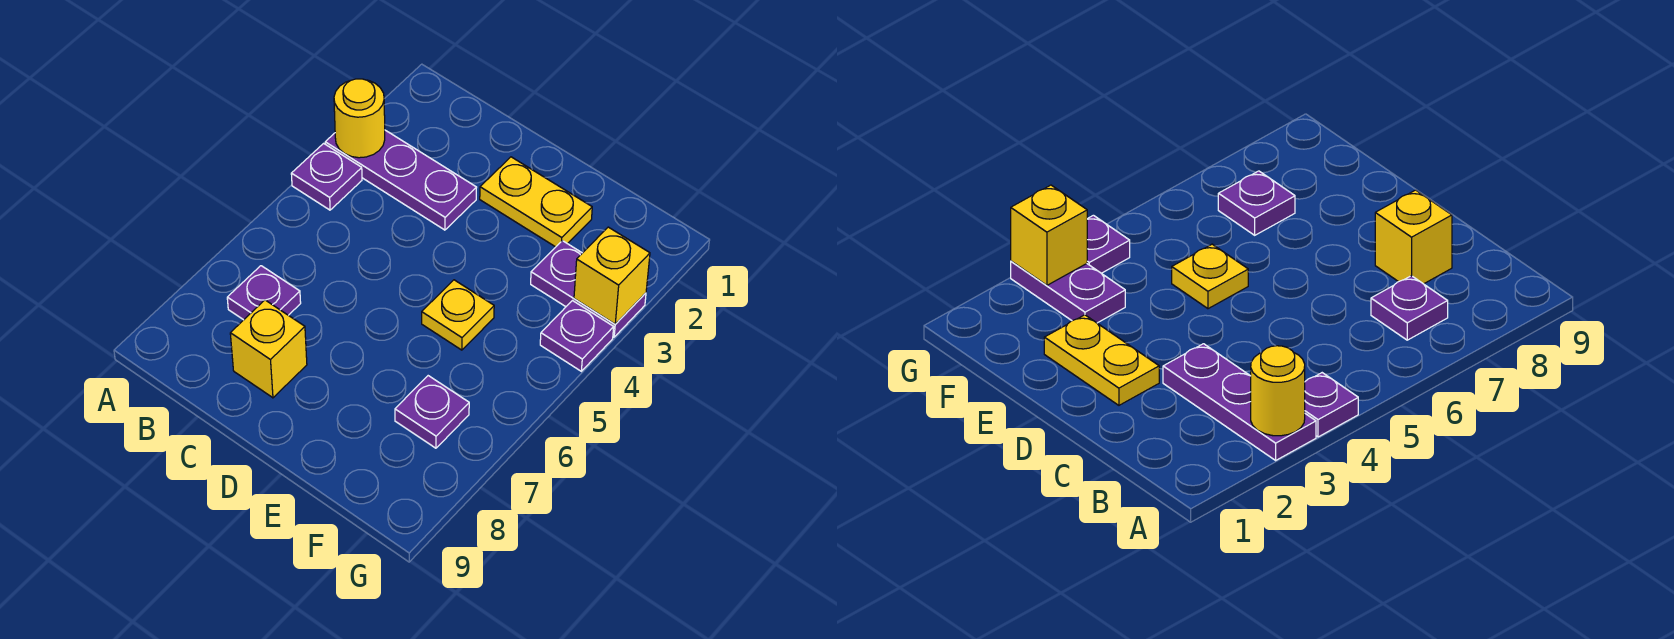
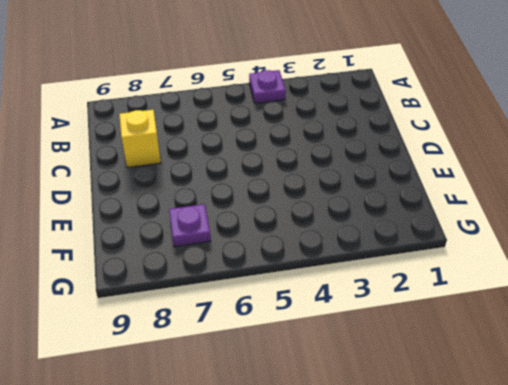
none -> purple plate A3:C3 level 1
none -> purple plate B7 level 1

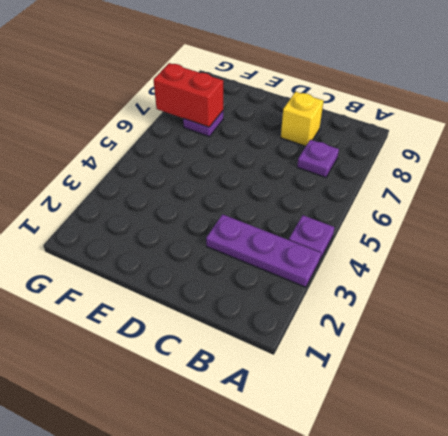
red brick F7:G7 level 2 -> none
none -> yellow plate D2:E2 level 1
none -> yellow plate E5 level 1

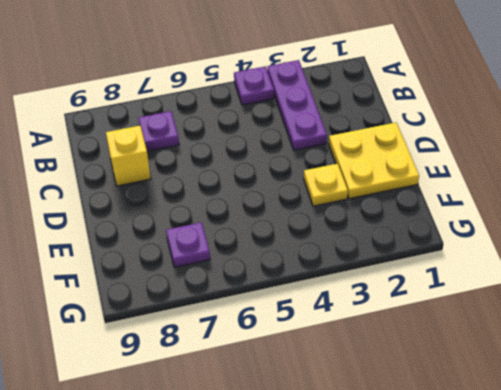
yellow plate D1:E2 level 1 -> yellow plate D2:E2 level 1
yellow plate E3 level 1 -> yellow plate E5 level 1
none -> purple plate F3:G3 level 1
none -> purple plate G4 level 1

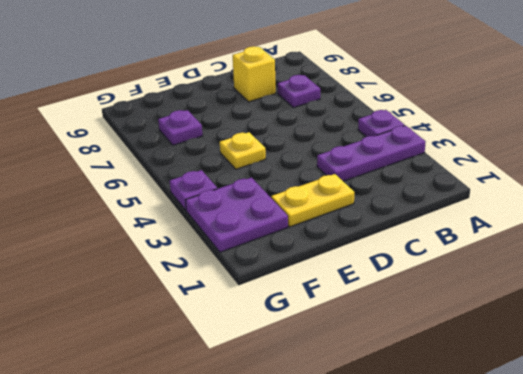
purple plate F2:G3 level 1 -> purple plate F3:G3 level 1
none -> yellow round brick A3 level 2
none -> yellow brick G3 level 2

